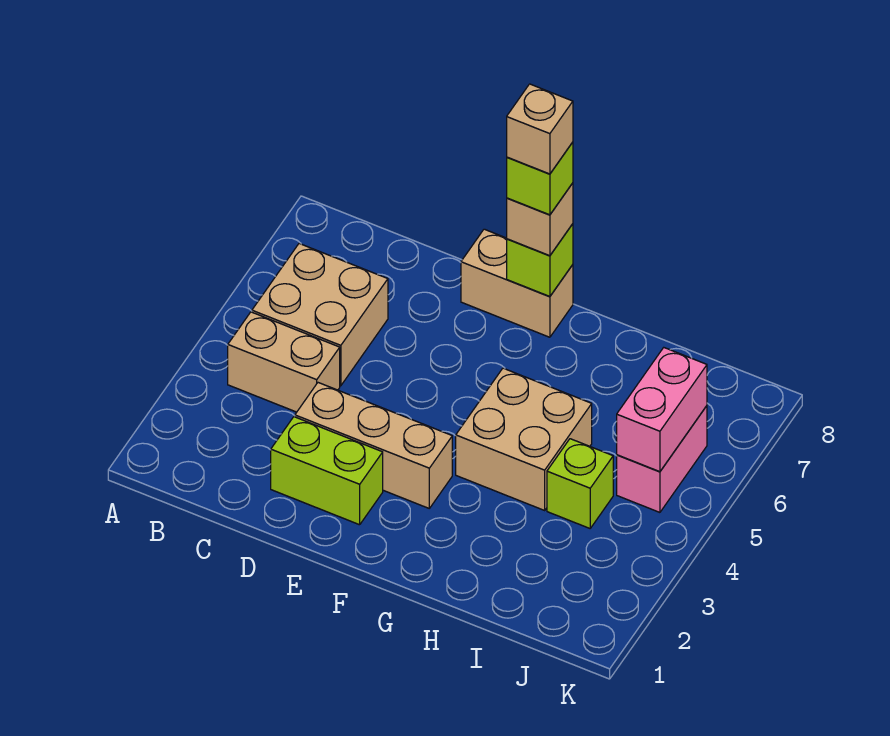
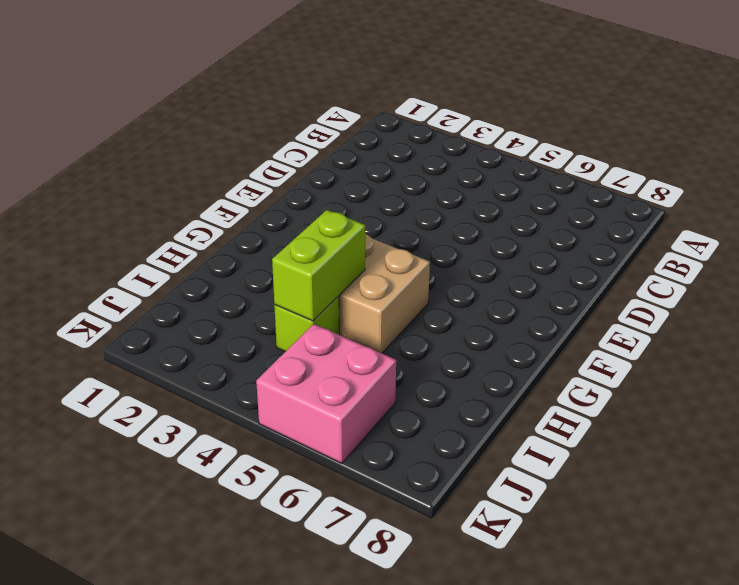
lime brick H4:I4 level 2 -> lime brick D2:E2 level 1
pink brick J5:K6 level 1 -> pink brick J5:J6 level 1
none -> tan brick B4:C4 level 1
none -> tan brick B5:C6 level 1
none -> tan brick D3:F3 level 1

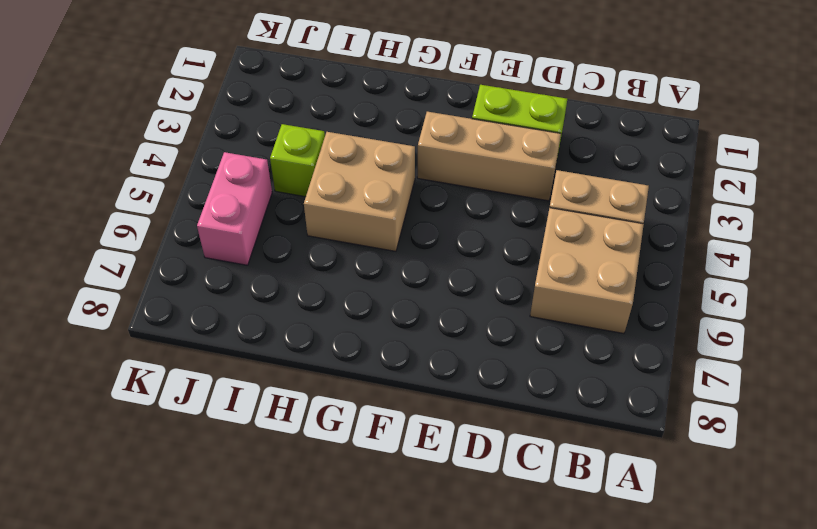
none -> tan brick E8:F8 level 1
none -> lime brick F8 level 2
none -> pink brick J5:J6 level 2

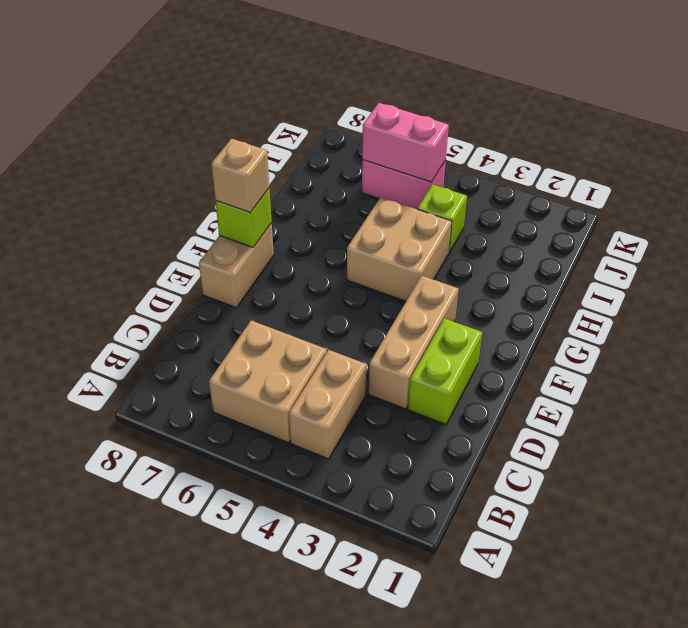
none -> lime brick F8 level 4
none -> tan brick F8 level 5

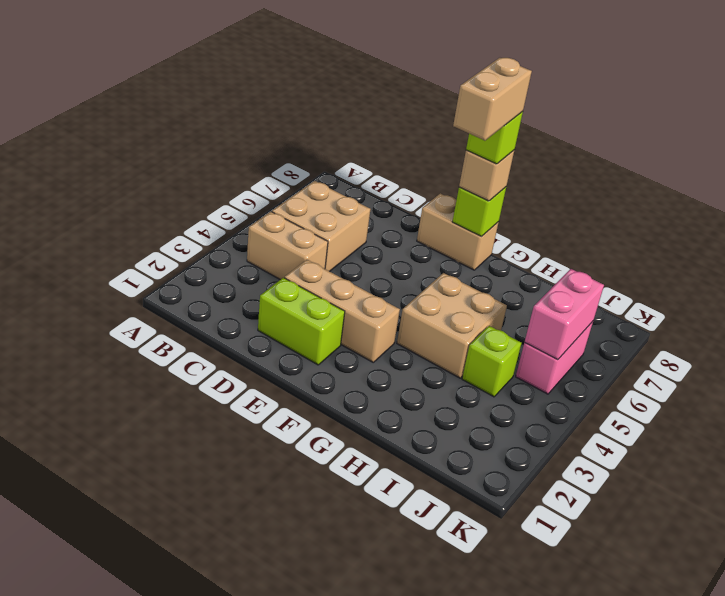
tan brick F7:F8 level 5 -> tan brick F8 level 5

